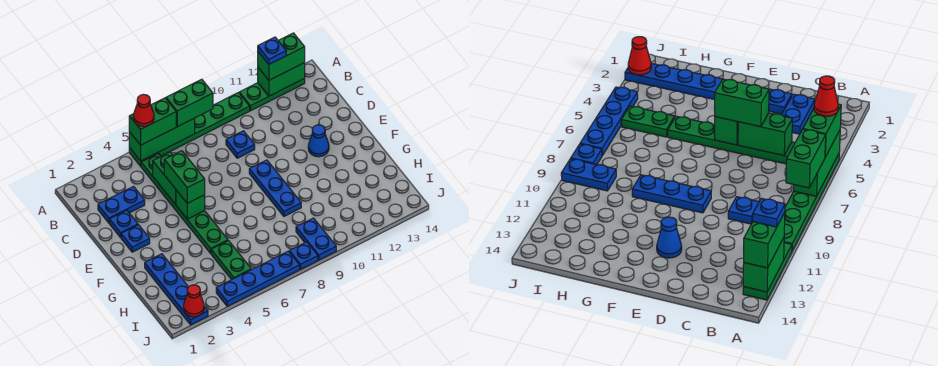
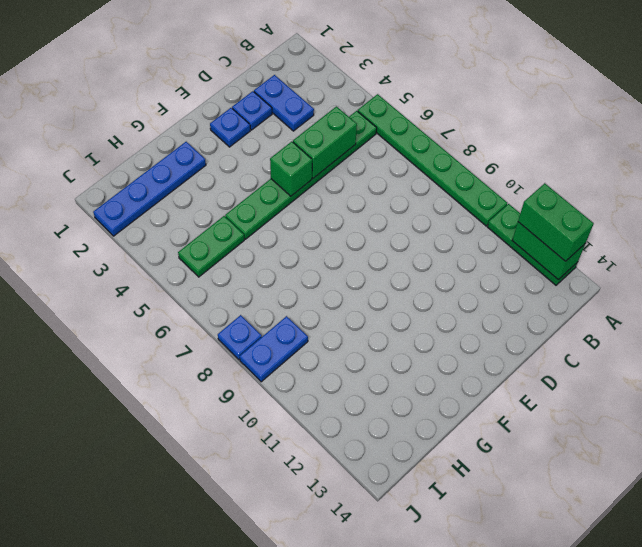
none -> blue plate C9 level 1
none -> blue plate E9:G9 level 1
none -> blue cone E12 level 1

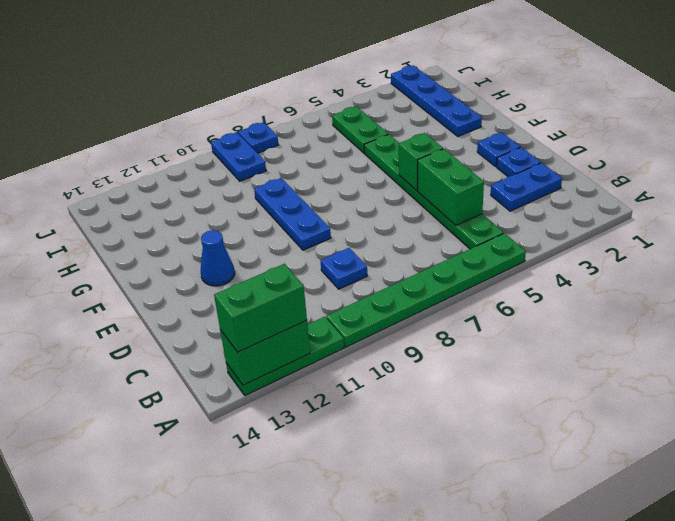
none -> blue plate J4:J7 level 1
none -> green brick A5:A7 level 2
none -> red cone J2 level 2

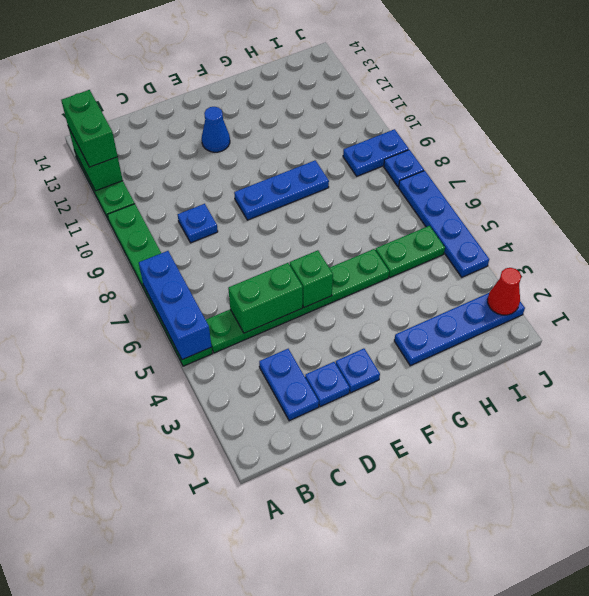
blue brick A5:A7 level 2 -> green brick A5:A7 level 2
none -> green brick A5:A6 level 3
none -> green brick A7:A8 level 3
none -> green brick D5:E5 level 3

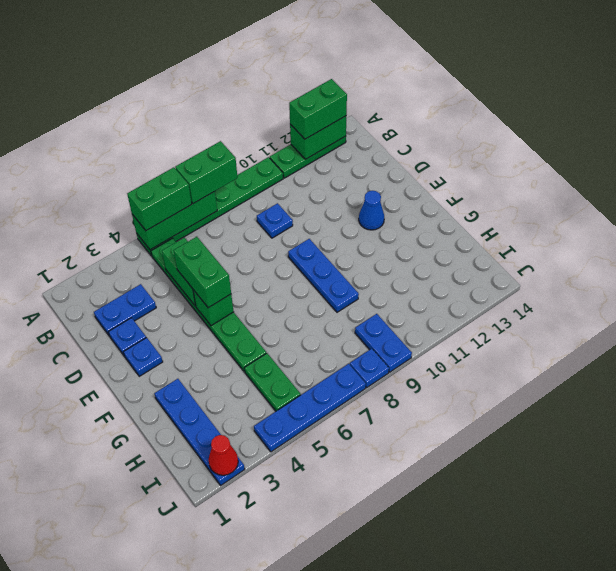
none -> red cone A5 level 4
none -> blue plate A12 level 4

